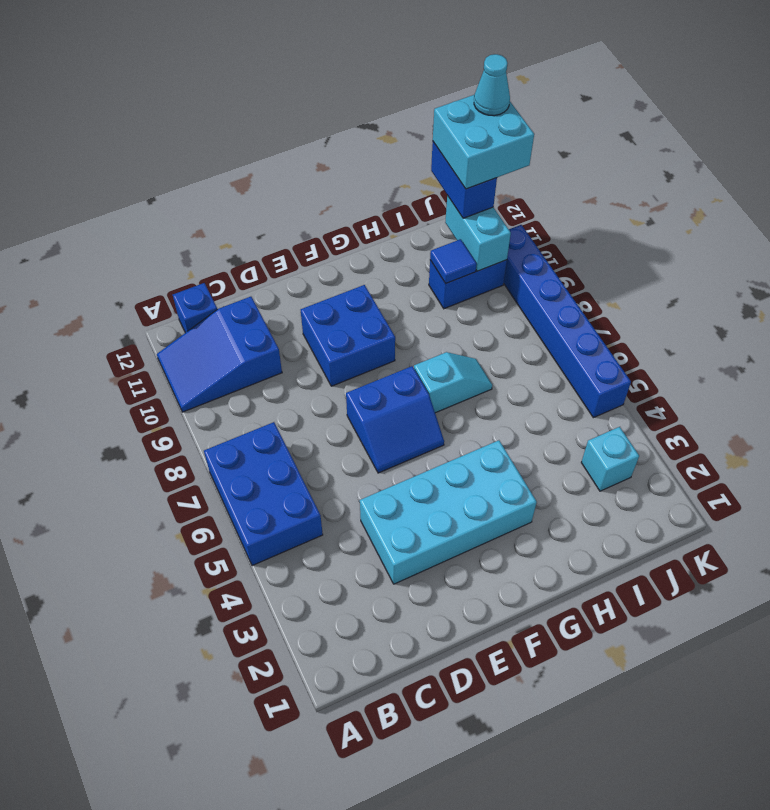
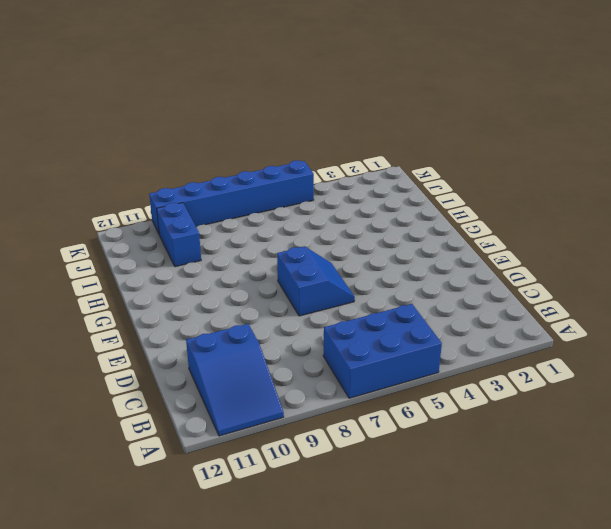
none -> blue brick B12 level 1
none -> cyan brick D3:G4 level 1
none -> blue brick E9:F10 level 1

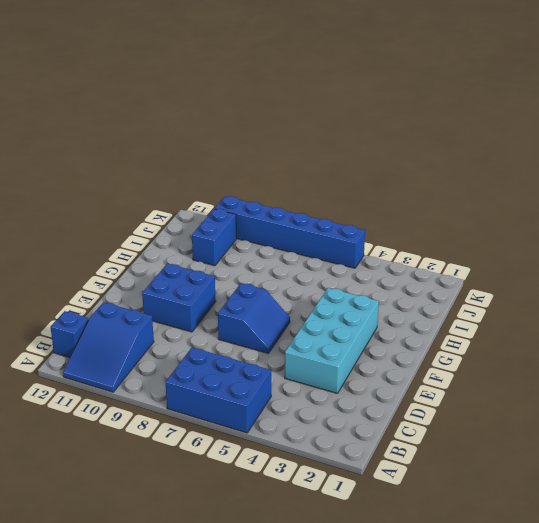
none -> cyan slope G7:H7 level 1 top G
none -> cyan brick J3 level 1
none -> blue tile I10 level 2

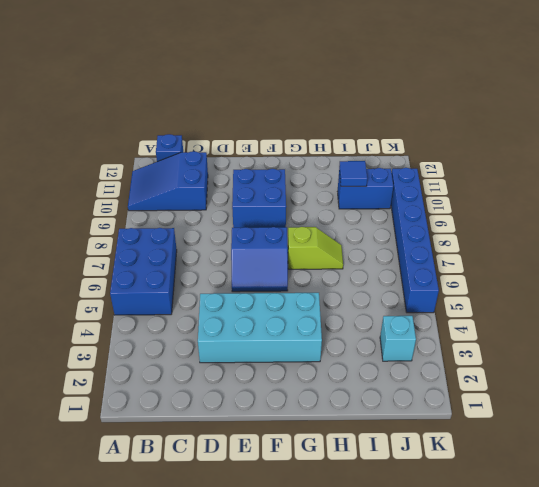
lime slope G7:H7 level 1 top G -> cyan slope G7:H7 level 1 top G
none -> cyan brick J10:J11 level 2
none -> blue brick J11:J12 level 3
none -> cyan brick J11:K12 level 4

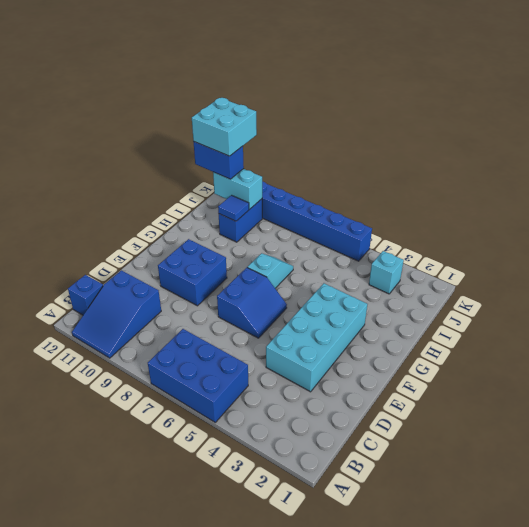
none -> cyan cone K12 level 5

